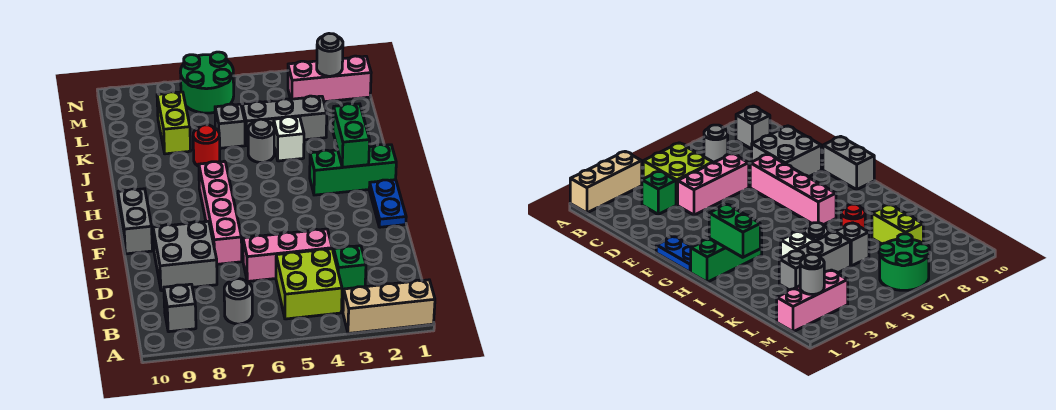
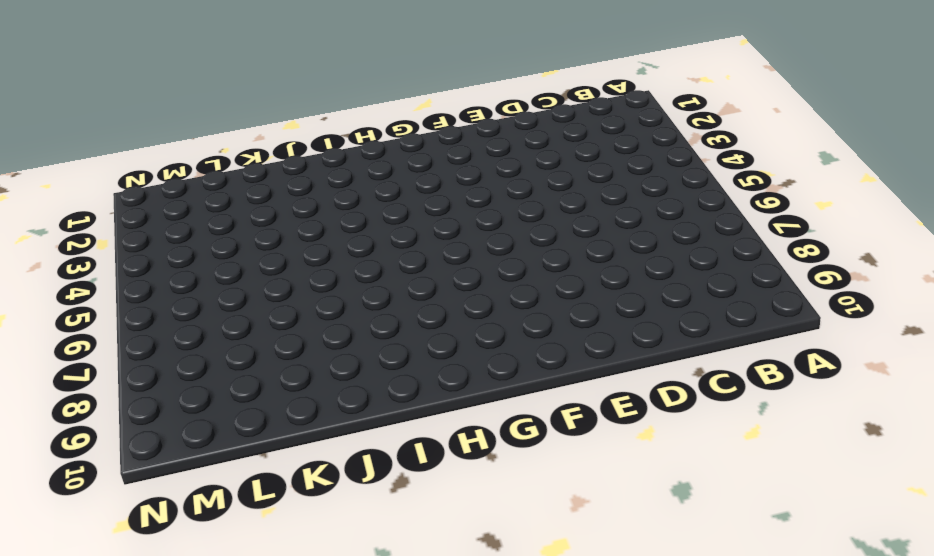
none -> tan brick A1:A3 level 1
none -> lime brick B4:C5 level 1
none -> grey round brick B7 level 1

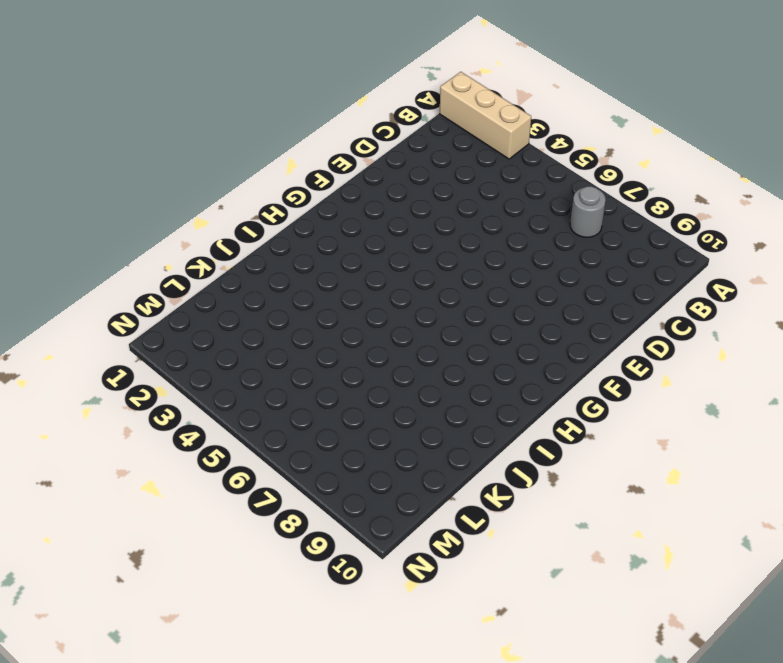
none -> lime brick B4:C5 level 1
none -> grey brick B9 level 1
none -> green brick C3 level 1

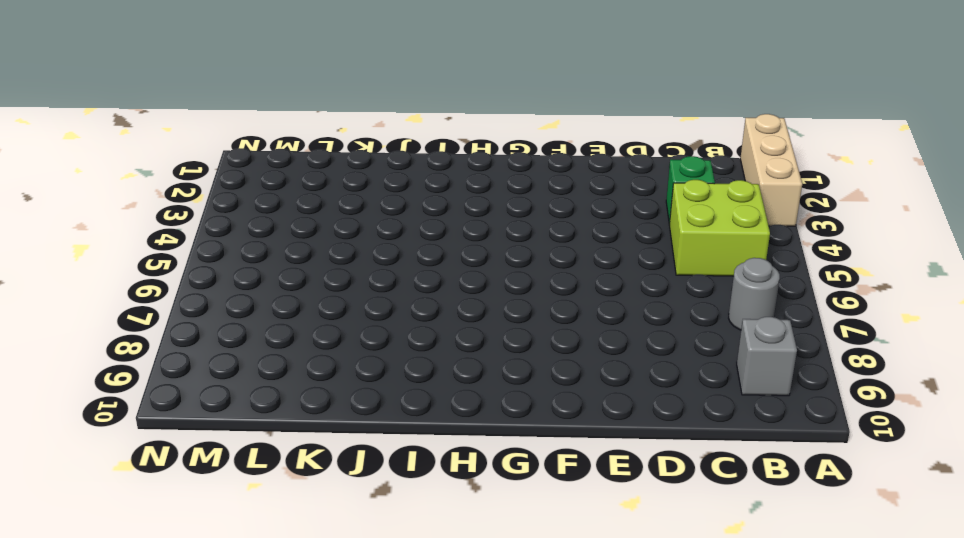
none -> pink brick D4:D6 level 1
none -> grey brick D8:E9 level 1
none -> pink brick E7:H7 level 1

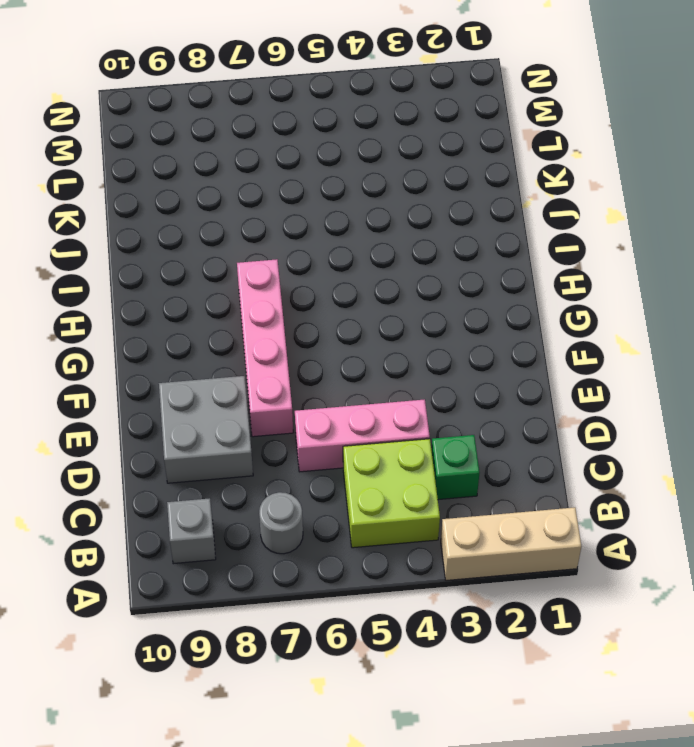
none -> blue plate F1:G1 level 1
none -> grey brick F10:G10 level 1
none -> green brick H1:H3 level 1

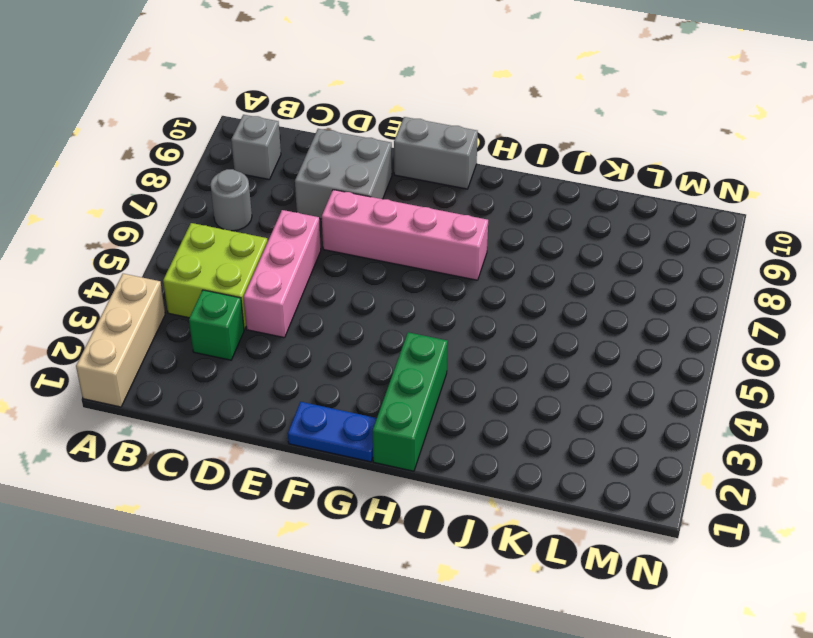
none -> white brick J4 level 1
none -> grey round brick J5 level 1
none -> red round brick J7 level 1

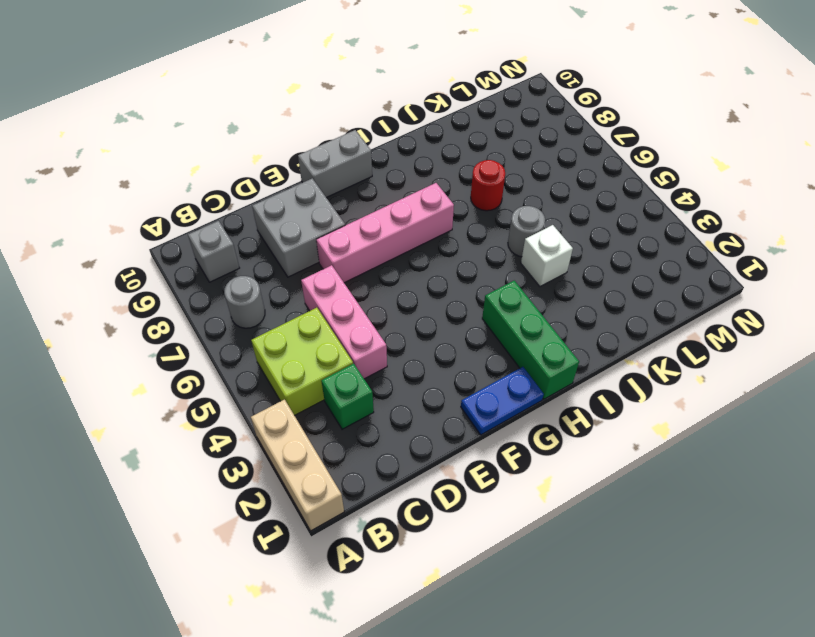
none -> grey brick K3:K5 level 1
none -> grey brick K6 level 1
none -> lime brick K8:L8 level 1

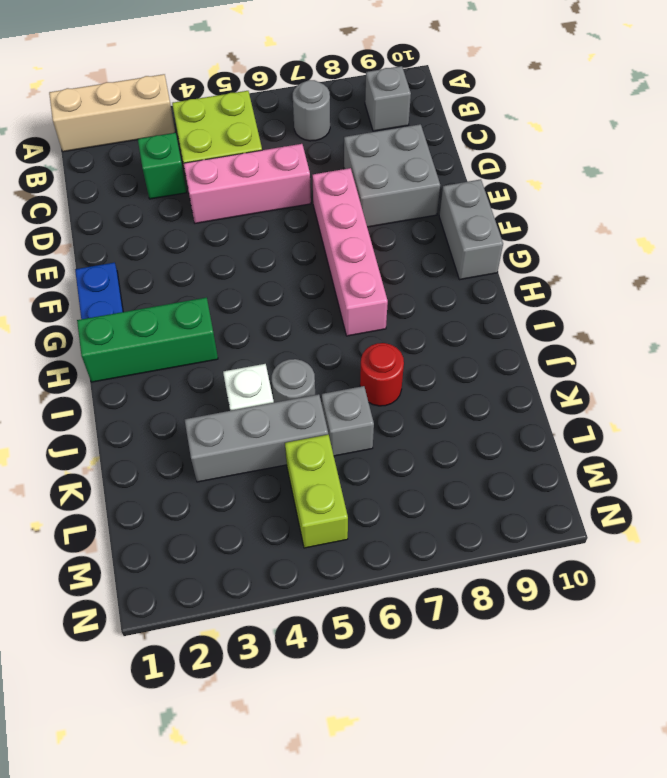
lime brick L5:M5 level 1 -> lime brick K8:L8 level 1
none -> pink brick M1:M3 level 1
none -> green round brick M6:N7 level 1
none -> green brick H2:I2 level 2

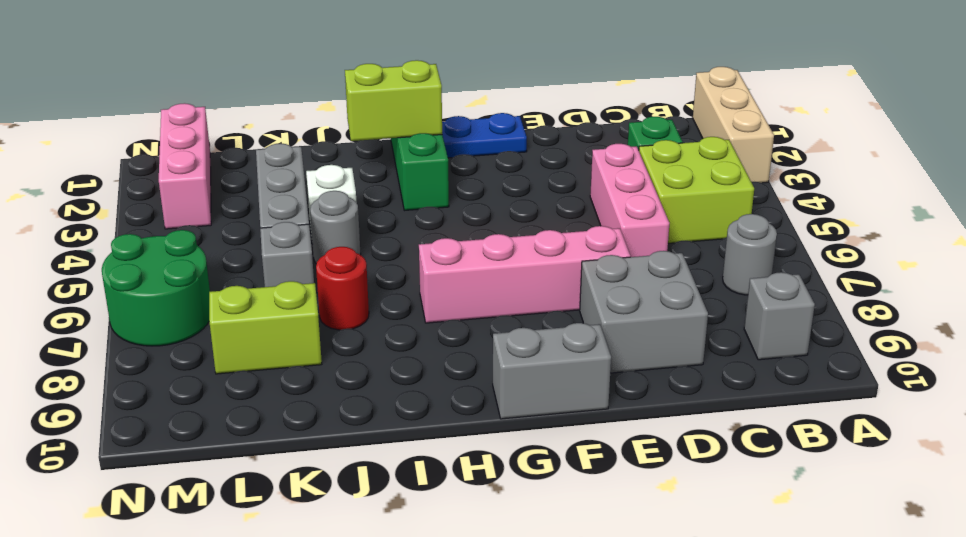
lime brick H2:I2 level 2 -> green brick H2:I2 level 2
none -> grey round brick M2 level 2

